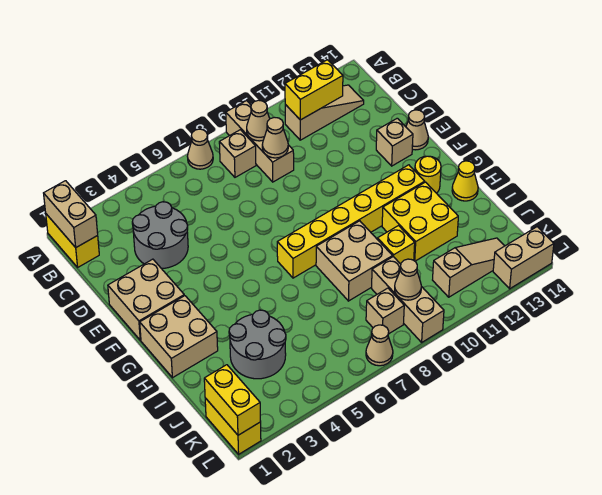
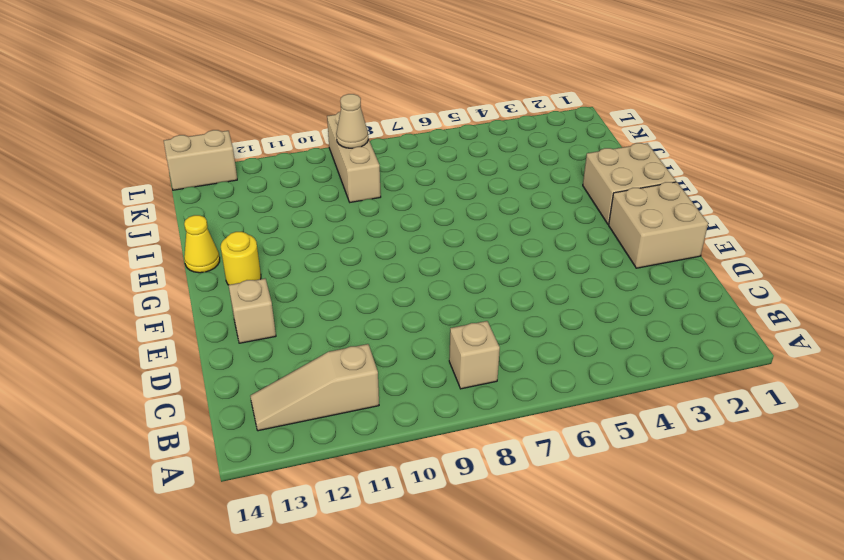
none -> yellow brick A1:B1 level 1
none -> tan cone A7 level 1
none -> tan brick A9:C9 level 1

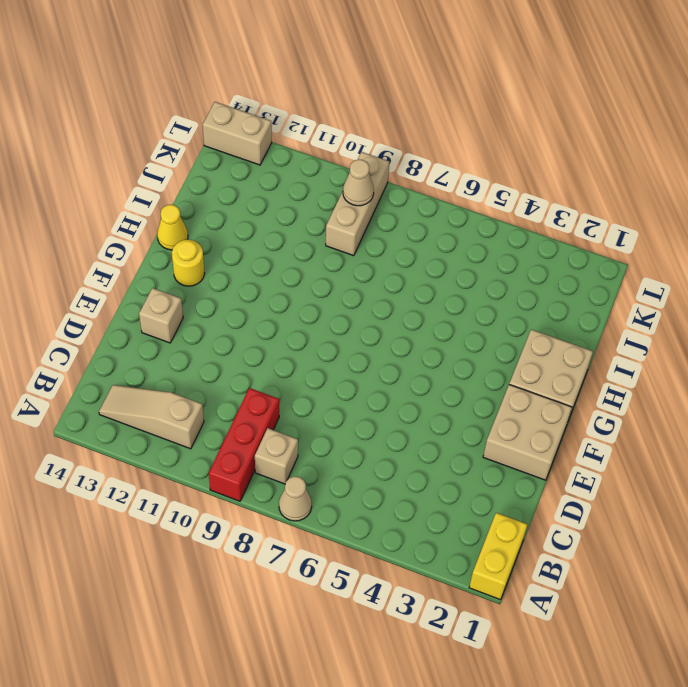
red brick A9:C9 level 1 -> tan brick A9:C9 level 1
none -> grey round brick C3:D4 level 1
none -> tan cone E14 level 1
none -> yellow brick G7:G12 level 1

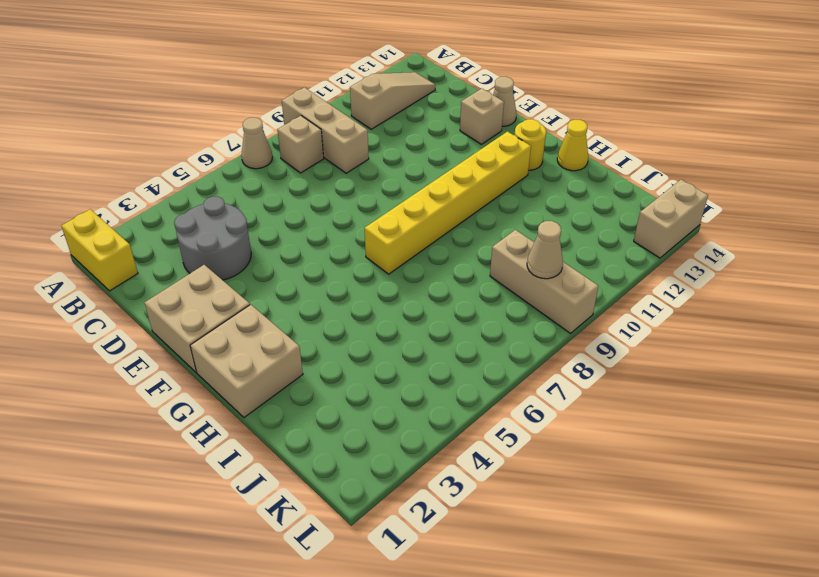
none -> tan brick H8:I9 level 1
none -> yellow brick H11:I12 level 1
none -> grey round brick I3:J4 level 1

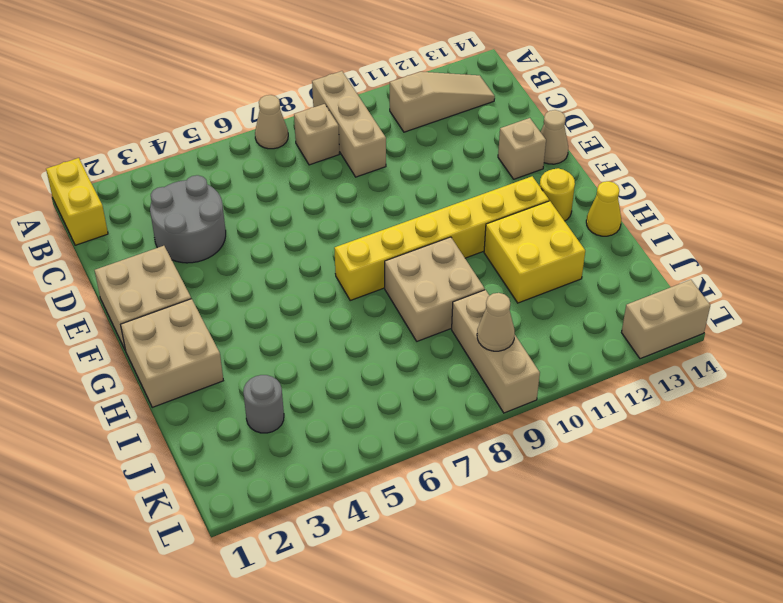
grey round brick J3 level 1 -> grey round brick I3:J4 level 1
none -> yellow brick I10 level 1
none -> yellow brick K1:L1 level 1
none -> tan brick K8 level 1

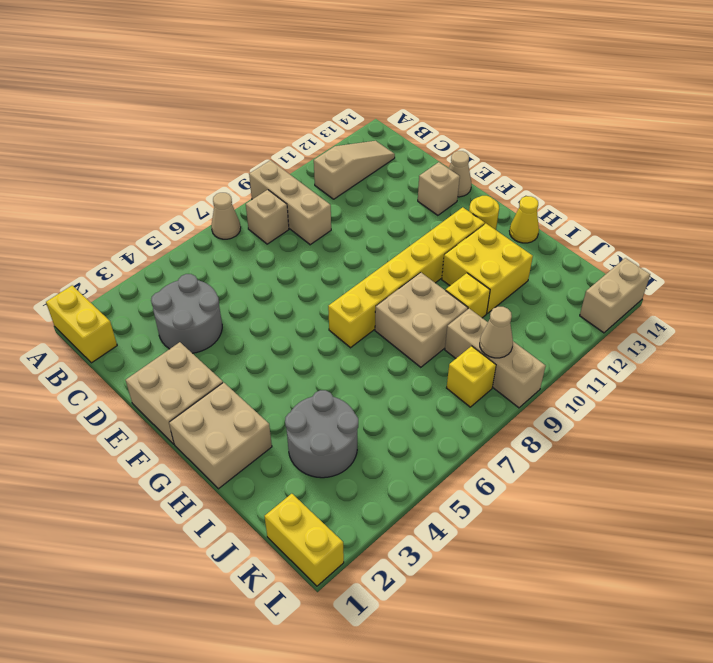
yellow brick K8 level 1 -> tan brick K8 level 1
none -> tan slope K11:K13 level 1 top 11
none -> tan cone L7 level 1
none -> tan brick A1:B1 level 2

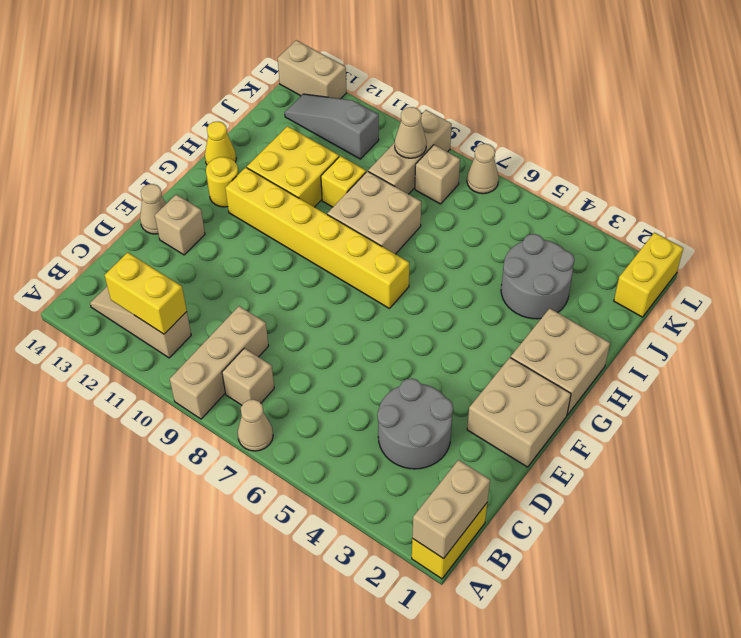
grey slope K11:K13 level 1 top 11 -> tan slope K11:K13 level 1 top 11
none -> tan cone B9 level 2
none -> tan cone C9 level 2
none -> yellow brick K1:L1 level 2

